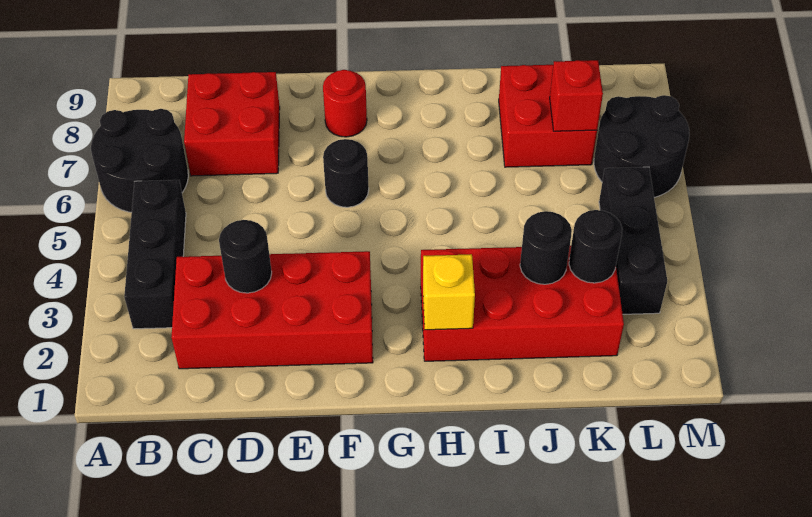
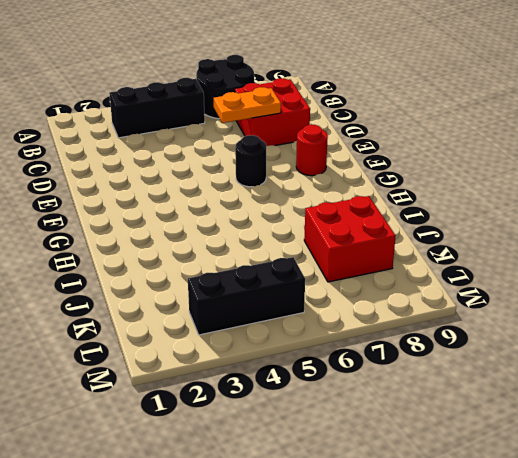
orange plate D6:D7 level 2 -> none
none -> red brick C2:F3 level 1
none -> red brick H2:K3 level 1
none -> black round brick L6:M7 level 1

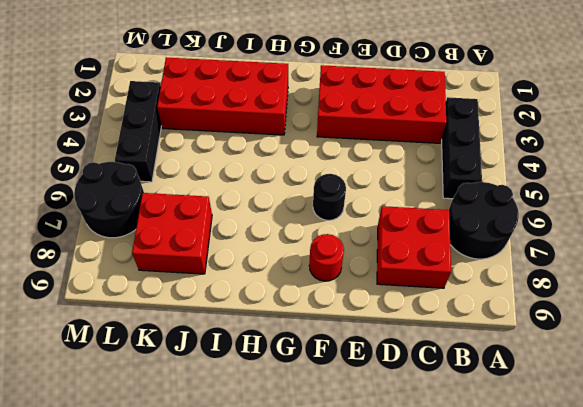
none -> black round brick D3 level 2
none -> yellow brick H2 level 2
none -> black round brick J3 level 2

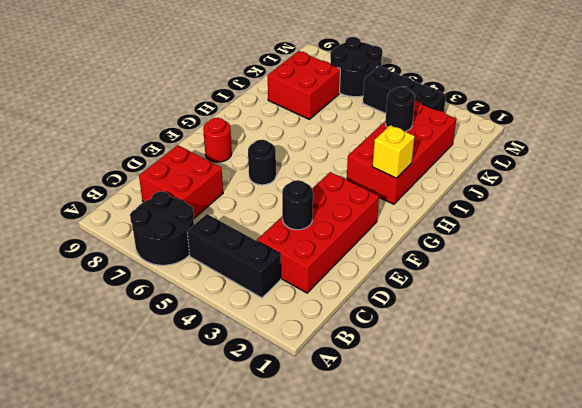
none -> black round brick K3 level 2
none -> red brick K7 level 2

